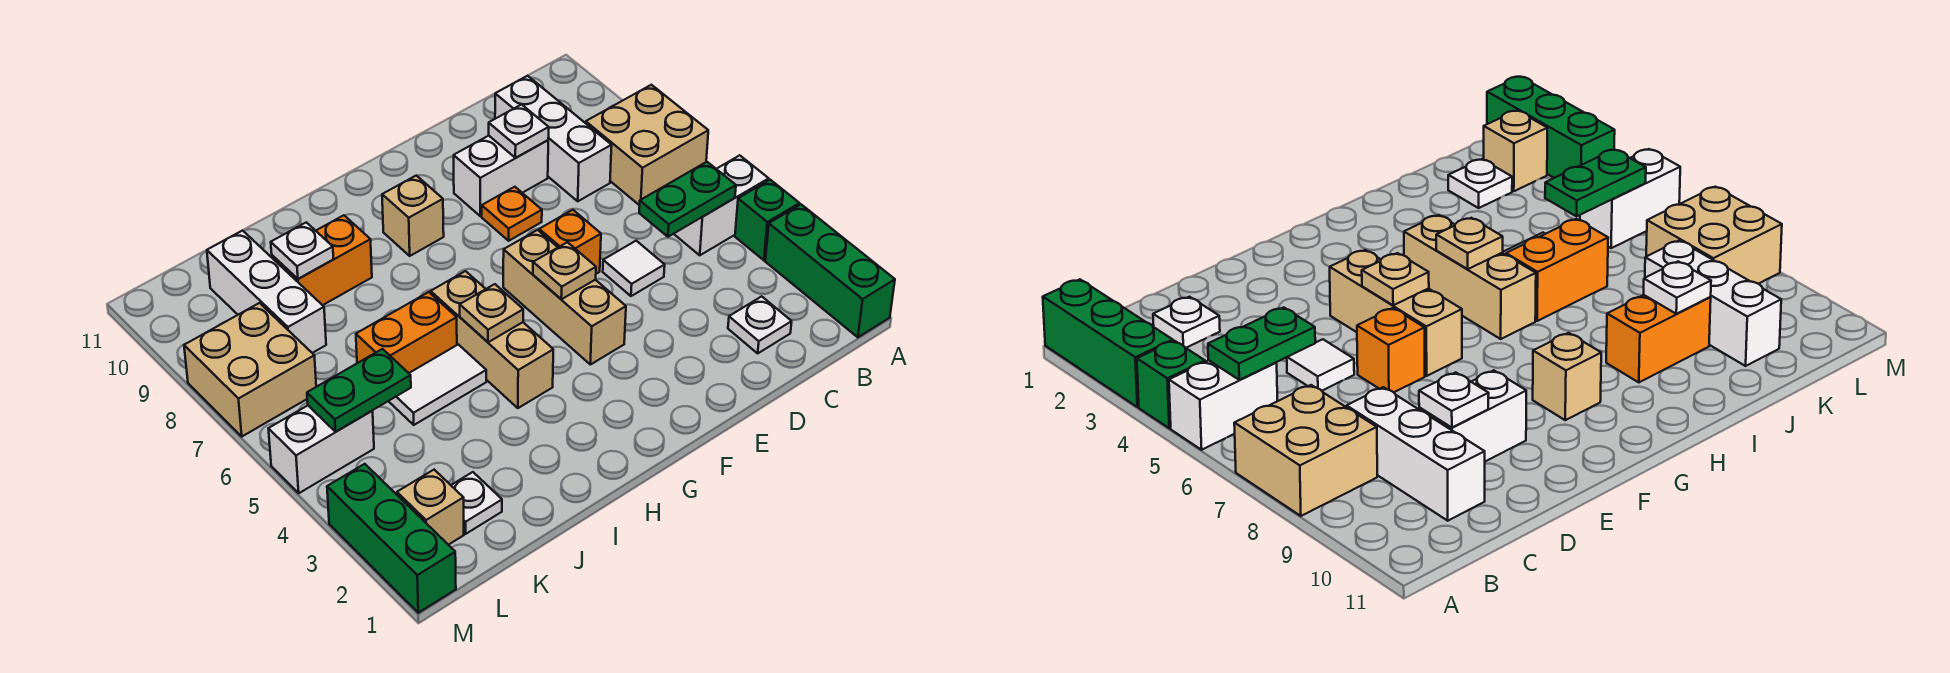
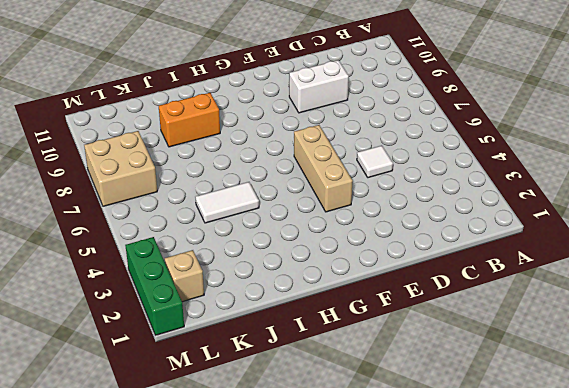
none -> green brick A1:A3 level 1
none -> green brick A4 level 1
none -> white brick A5:B5 level 1

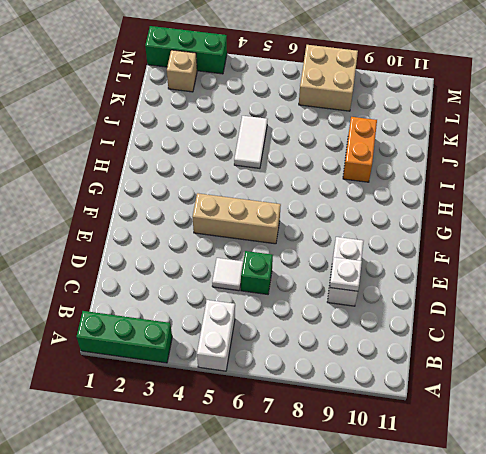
green brick D6 level 1 -> green brick A4 level 1
none -> tan brick A7:B8 level 1
none -> white plate C2 level 1
none -> white brick C8:C10 level 1

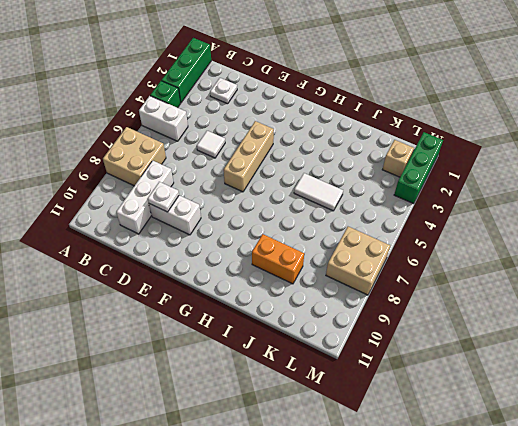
none -> orange brick E6 level 1
none -> orange plate E8 level 1
none -> tan brick G9 level 1

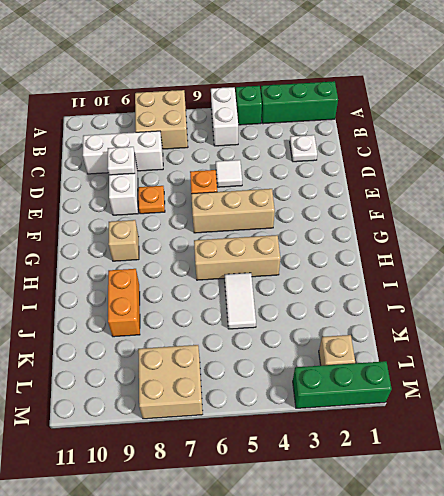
none -> orange brick I6:J6 level 1
none -> white plate K2 level 1
none -> white brick K8:K10 level 1

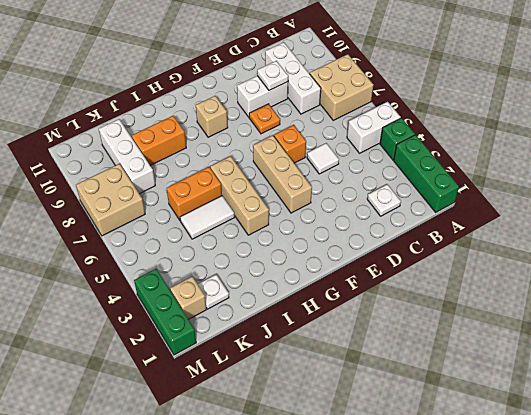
none -> white brick L5:M5 level 1
none -> green plate B5:C5 level 2
none -> tan plate F5 level 2

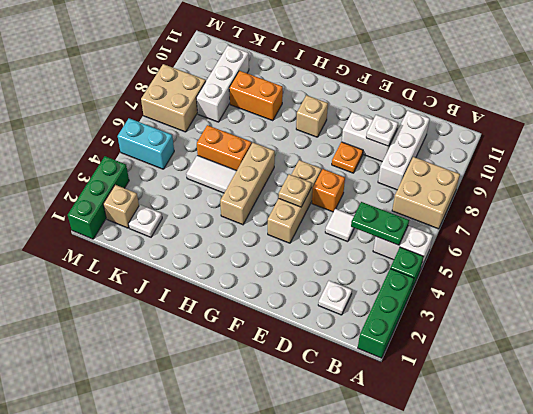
cyan brick L5:M5 level 1 -> white brick L5:M5 level 1
none -> tan plate H5 level 2
none -> white plate J9 level 2
none -> green plate K5:L5 level 2

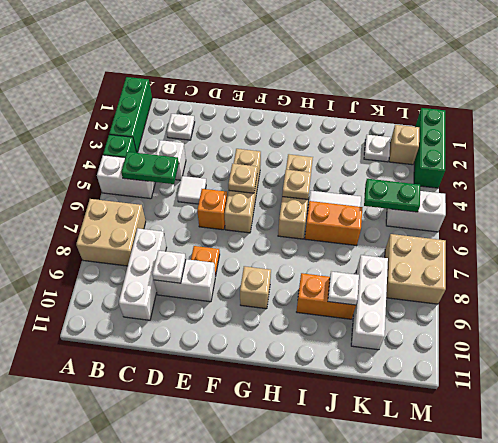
white brick C4 level 1 -> none

